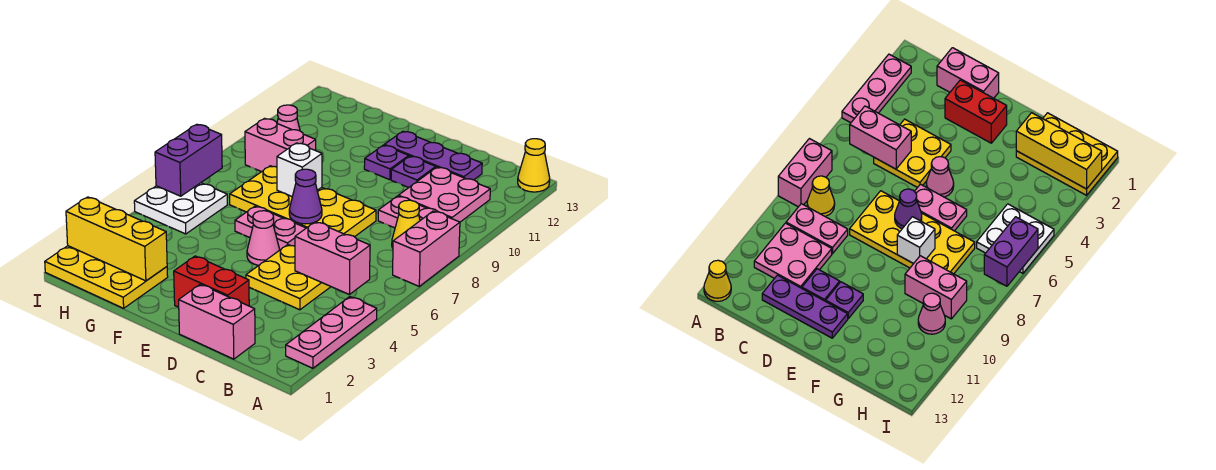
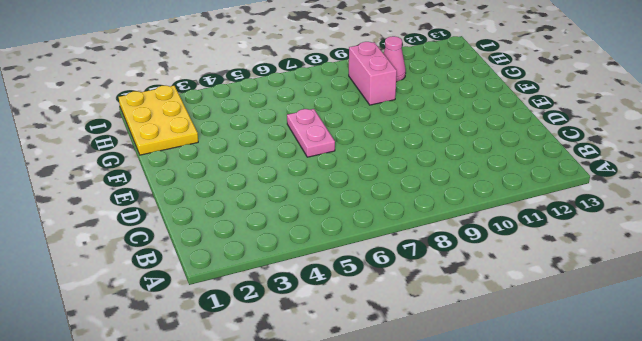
none -> pink plate A2:A4 level 1
none -> pink brick A7:A8 level 1
none -> yellow cone A13 level 1

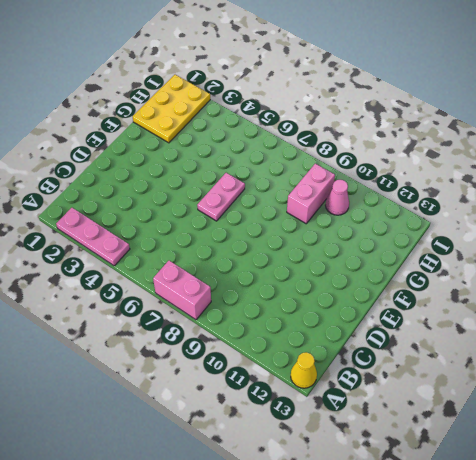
none -> yellow cone B8 level 1
none -> pink plate B9:C9 level 1
none -> pink plate B10:C11 level 1

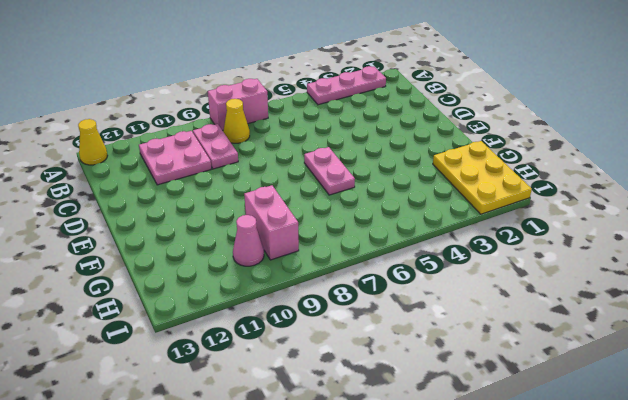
none -> pink brick C1:D1 level 1
none -> yellow plate C4:D5 level 1
none -> purple plate C12:E12 level 1

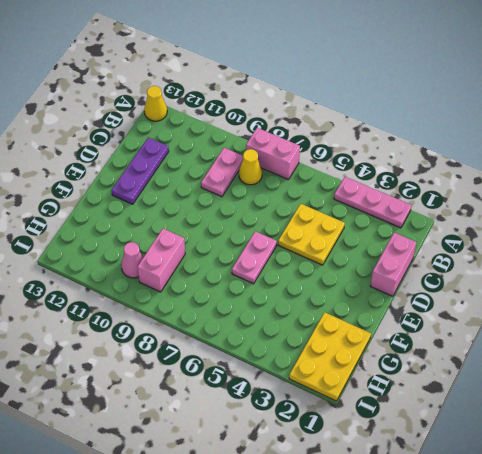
none -> pink plate B10:C11 level 1
none -> red brick D2:E2 level 1
none -> yellow plate D7:G8 level 1

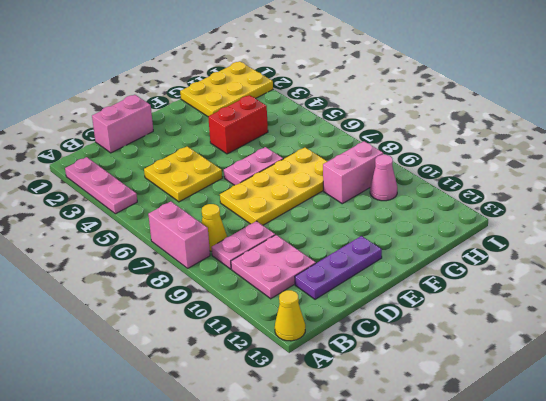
red brick F4:G4 level 1 -> red brick D2:E2 level 1
none -> purple plate D11 level 1
none -> pink cone E5 level 1
none -> purple plate E11 level 1

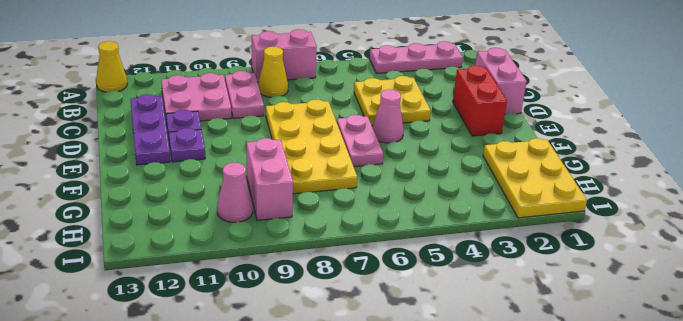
none -> white plate H5:I6 level 1
none -> pink brick B5:C5 level 2
none -> purple cone E7 level 2

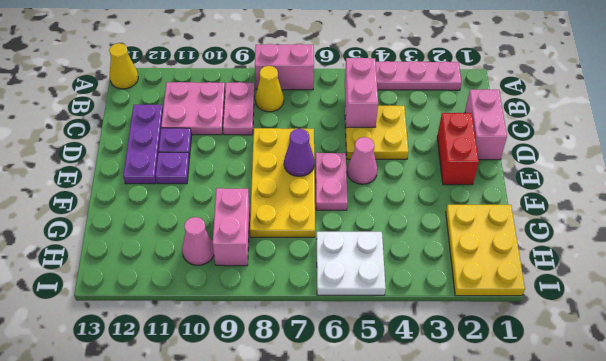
none -> white brick F8 level 2
none -> yellow brick G2:I2 level 2
none -> purple brick I6:I7 level 2

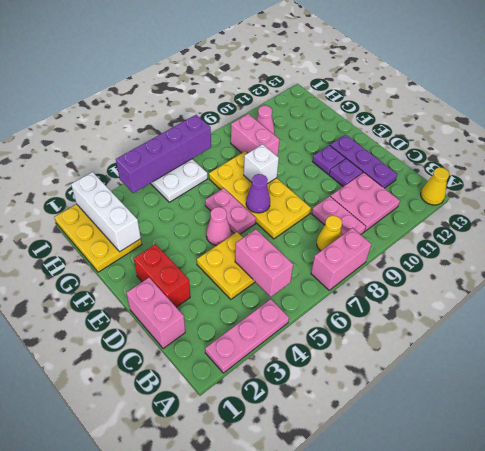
white brick G2:I2 level 2 -> yellow brick G2:I2 level 2
purple brick I4:I7 level 2 -> purple brick I6:I7 level 2

